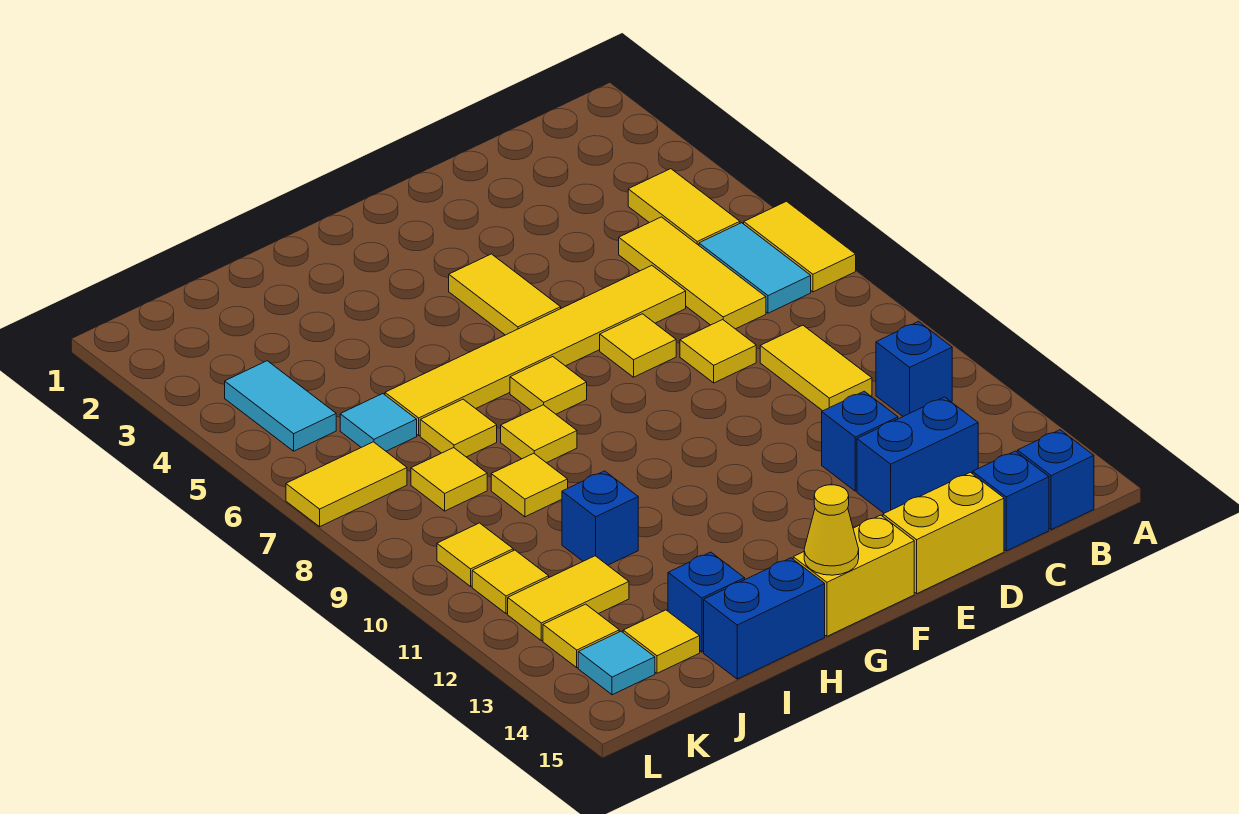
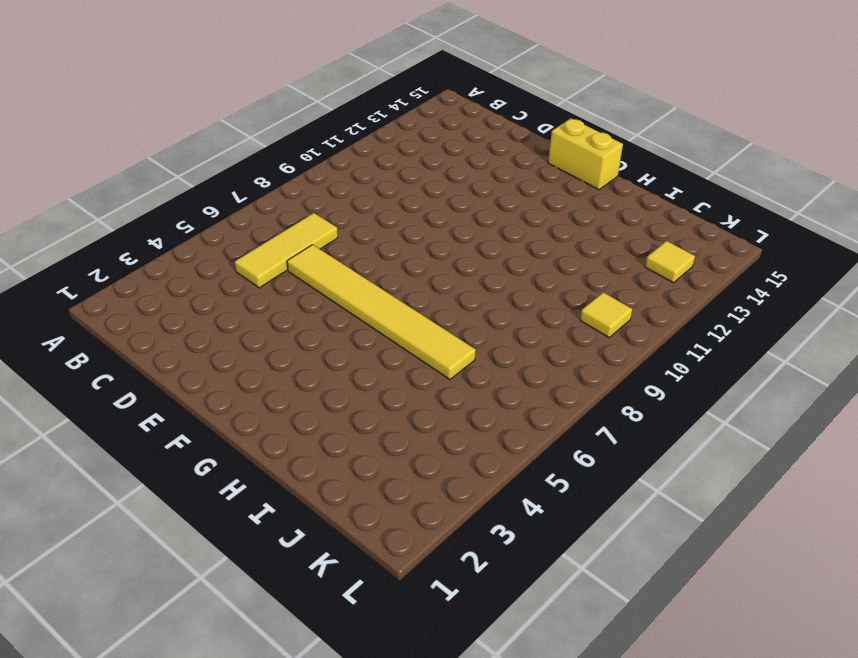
none -> yellow tile A6:A7 level 1
none -> yellow tile B4:B5 level 1
none -> cyan tile B6:B7 level 1
none -> blue brick B11 level 1

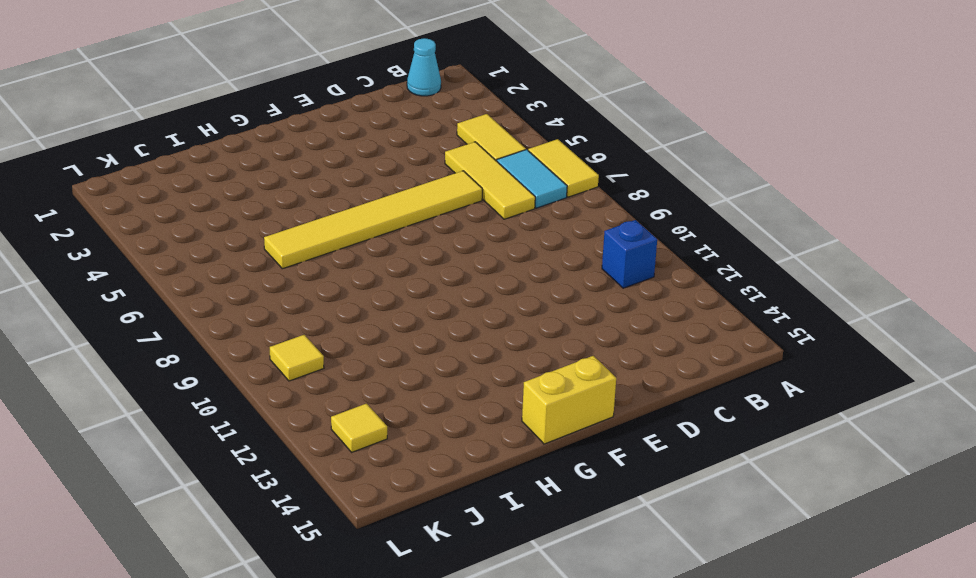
cyan cone B1 level 1 -> none
none -> blue brick B15 level 1
none -> yellow tile C9:C10 level 1
none -> blue brick C13:D13 level 1
none -> blue brick C15 level 1

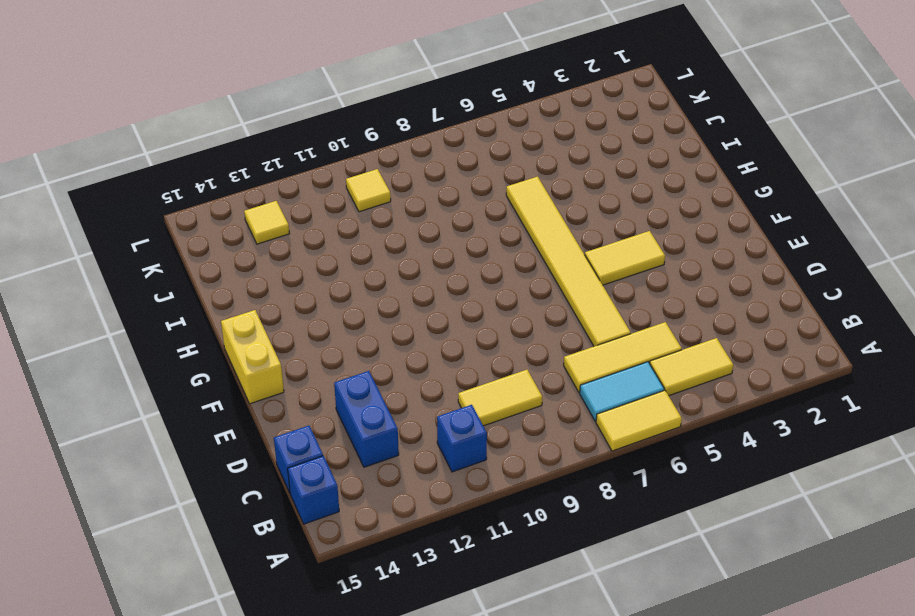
none -> yellow tile D8 level 1
none -> blue brick D12 level 1
none -> yellow brick D15:E15 level 1
none -> yellow tile E7 level 1

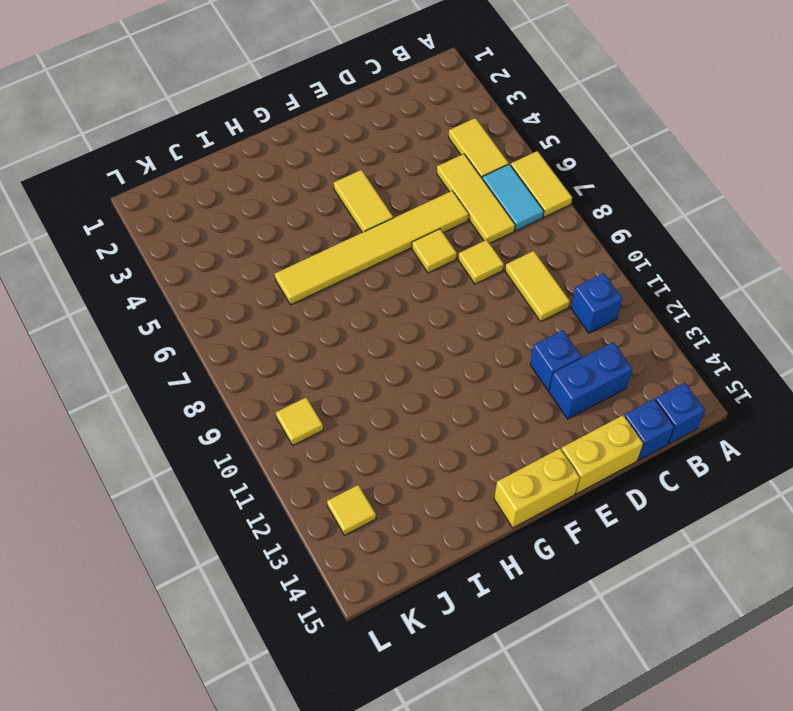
none -> yellow tile G7 level 1
none -> yellow tile H8 level 1
none -> blue brick H15:I15 level 1
none -> yellow tile I7 level 1

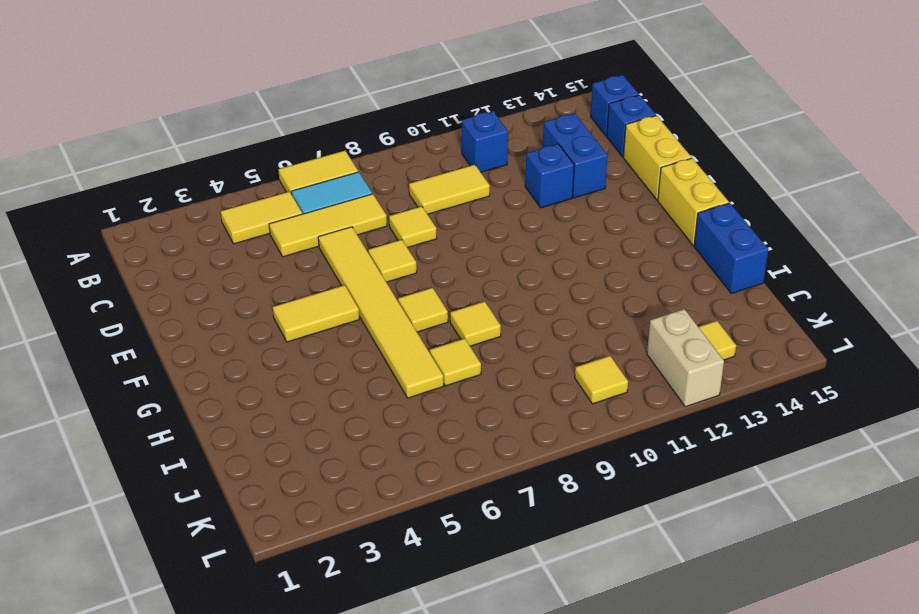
tan brick K12:L12 level 1 -> yellow tile J12:K12 level 1
none -> yellow tile I9 level 1
none -> blue brick I11 level 1
none -> blue brick I14 level 1
none -> cyan tile J6 level 1

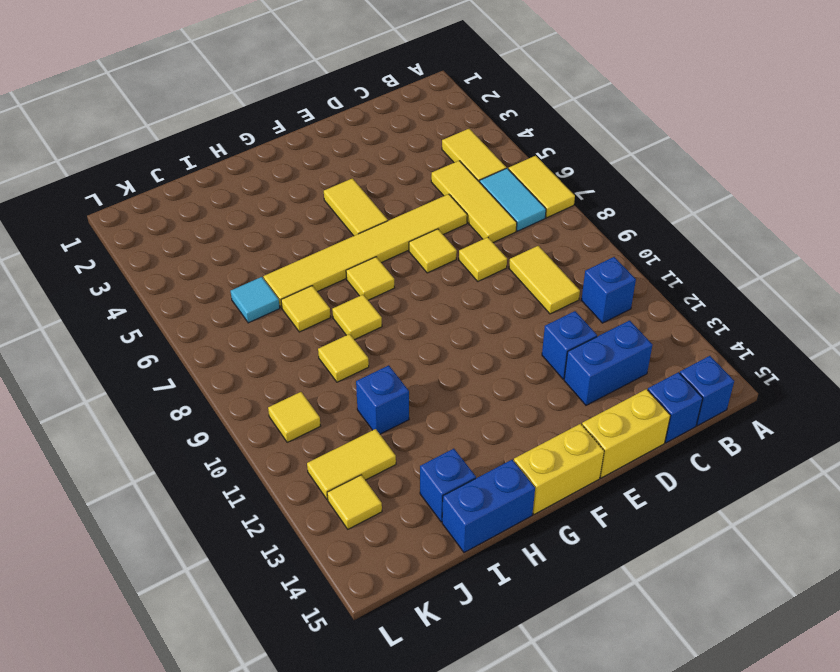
none -> yellow tile J8 level 1
none -> yellow tile J14 level 1
none -> cyan tile K4:K5 level 1
none -> yellow tile K7:L7 level 1

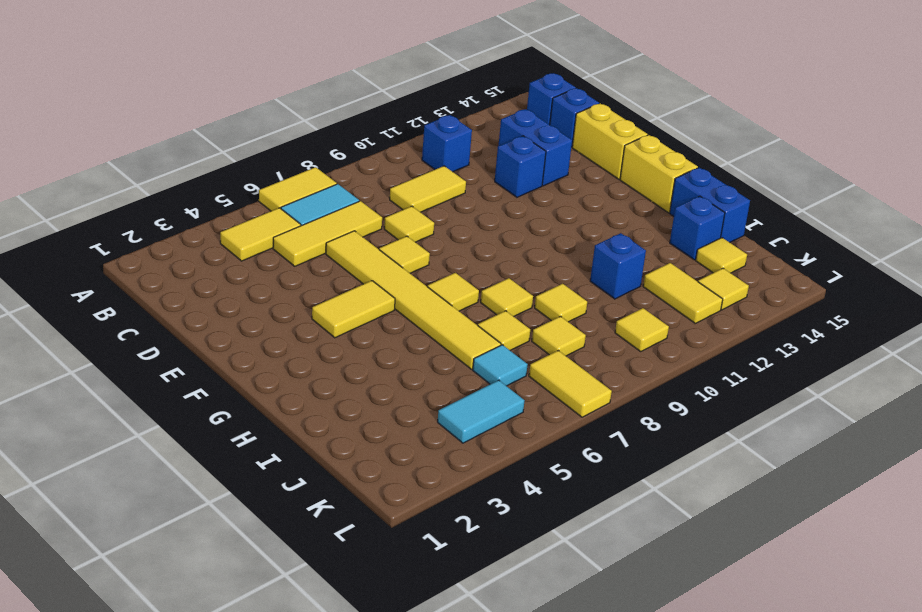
none -> yellow tile K11 level 1
none -> cyan tile K14 level 1
none -> yellow cone G15 level 2

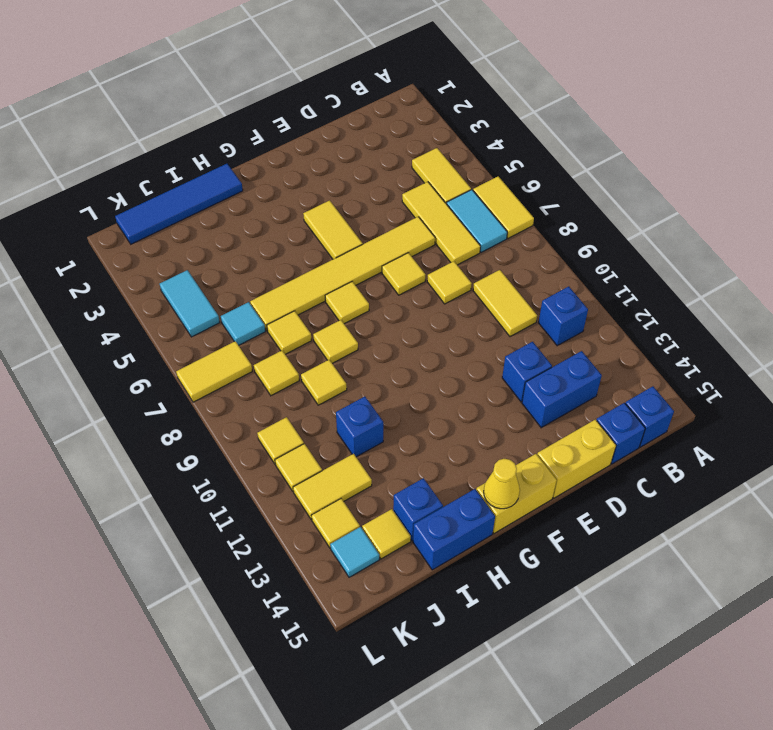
blue tile H1:K1 level 1 -> none

